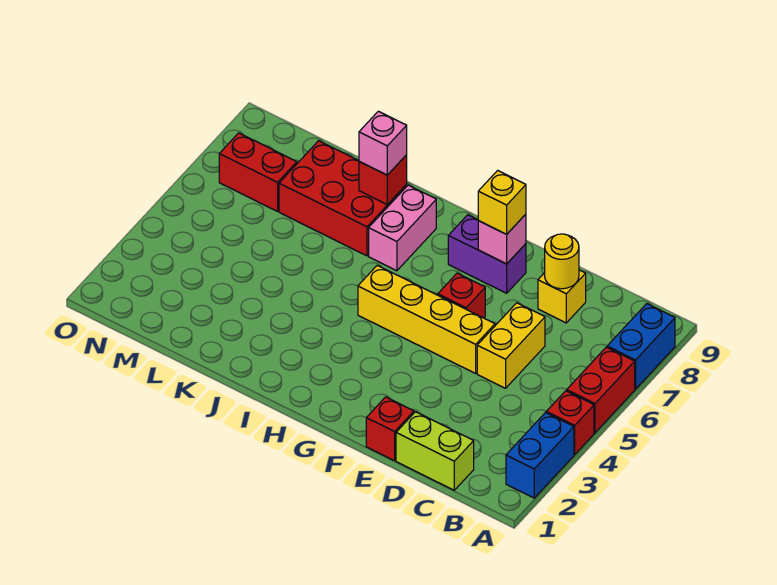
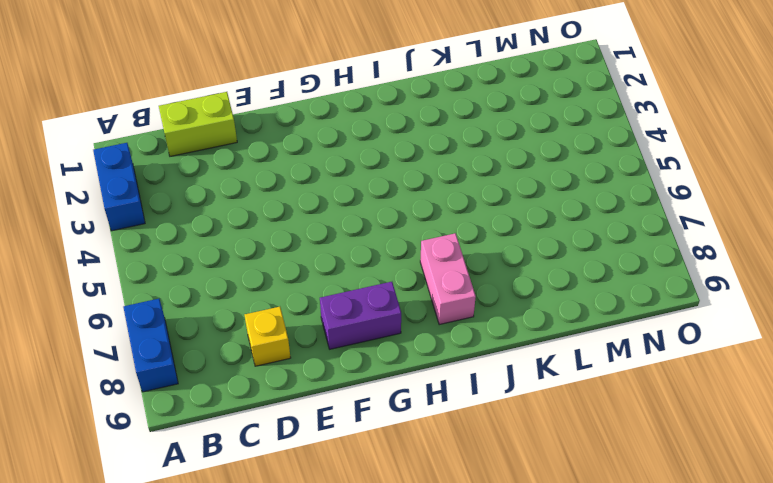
none -> red brick A4 level 1
none -> red brick A5:A6 level 1
none -> yellow brick D5:D6 level 1

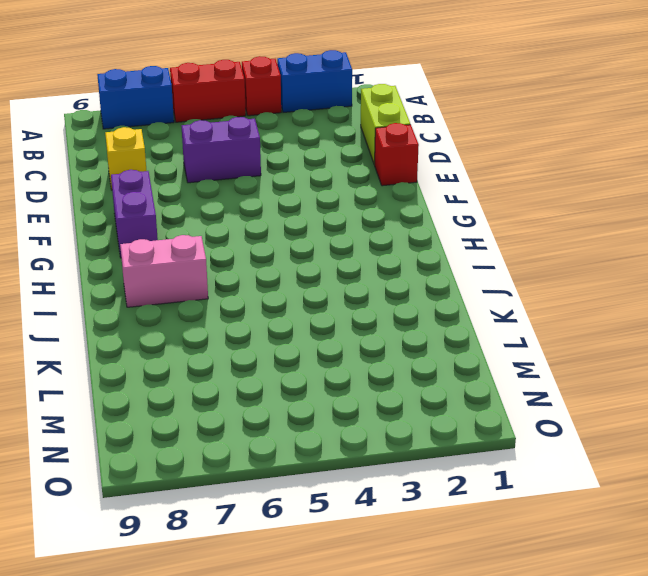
purple brick D5:D6 level 1 -> yellow brick D5:D6 level 1
none -> yellow brick E5:H5 level 1
none -> red brick F6 level 1
none -> red brick J7:L8 level 1

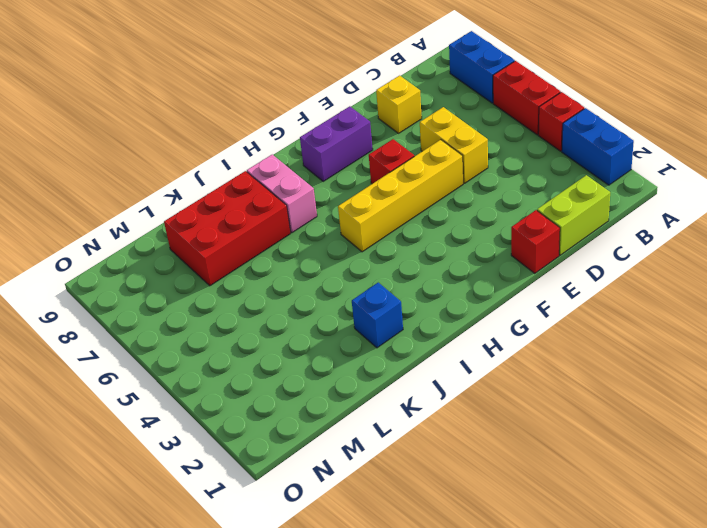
blue brick J2 level 1 -> none
none -> red brick M7:N7 level 1
none -> yellow round brick D8 level 2
none -> pink brick F8 level 2

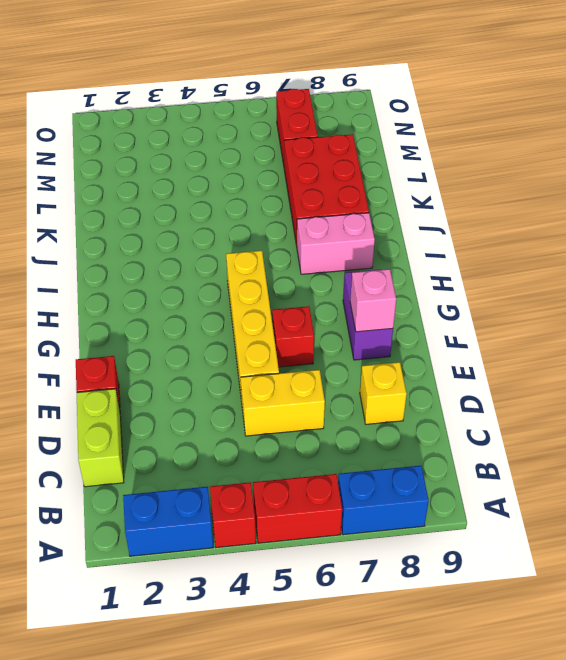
none -> yellow round brick D8 level 2
none -> red brick J8 level 2
none -> yellow brick F8 level 3

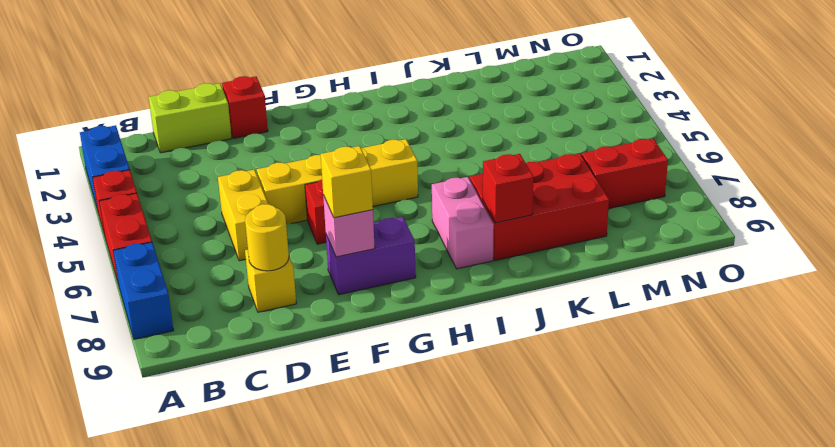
none -> pink brick J8 level 3

